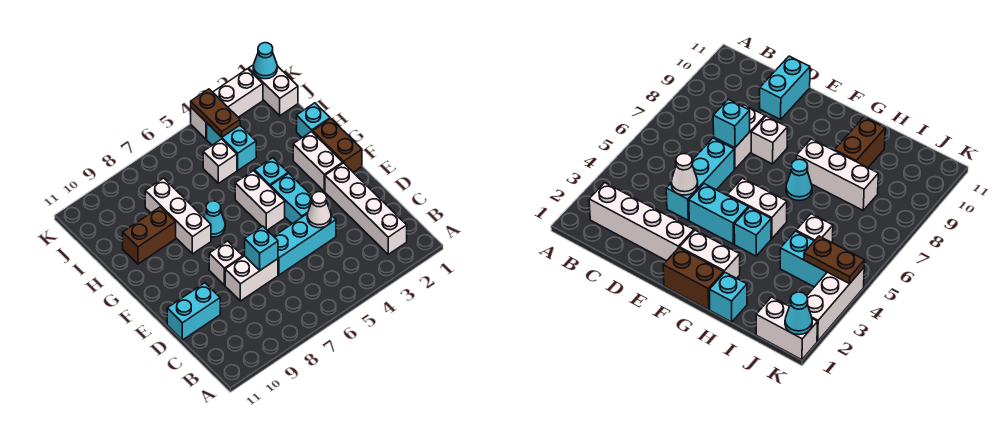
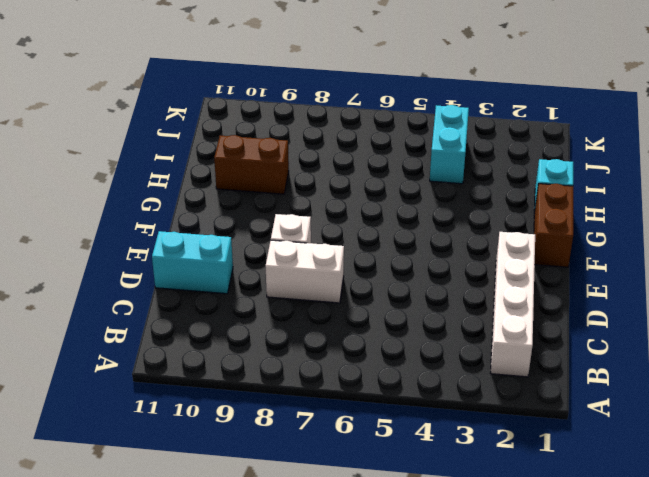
none -> cyan brick D4:D6 level 1
none -> cyan brick E4:F4 level 1
none -> white brick F2:G2 level 1

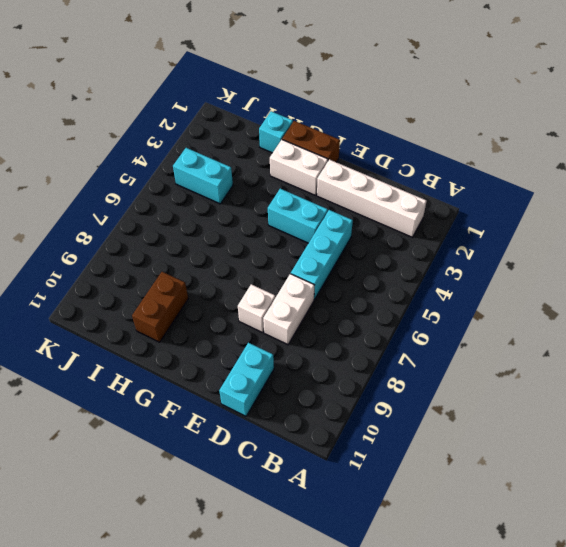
none -> white brick F5:G5 level 1
none -> cyan brick G4 level 1
none -> cyan cone G7 level 1

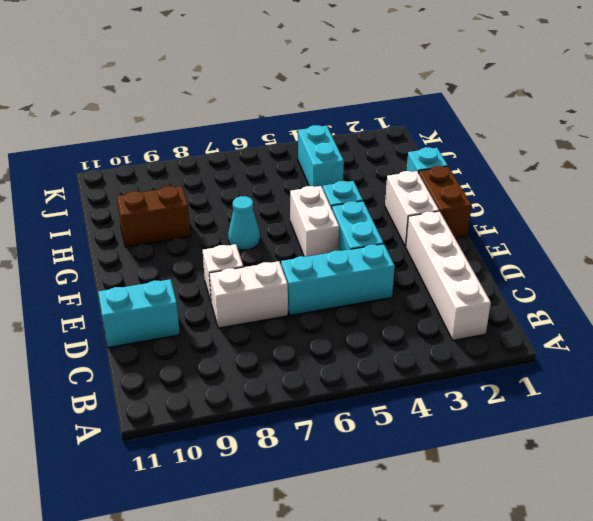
none -> white brick G8:I8 level 1
none -> white brick I5 level 1
none -> white brick J1:K1 level 1

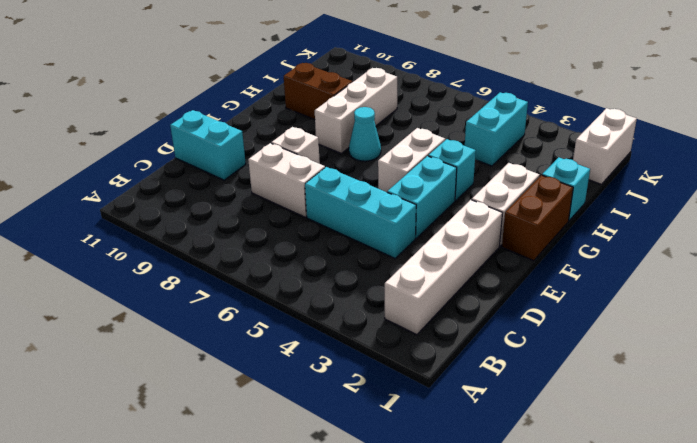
none -> white brick I5 level 1
none -> white brick K2:K4 level 1
none -> white cone D4 level 2

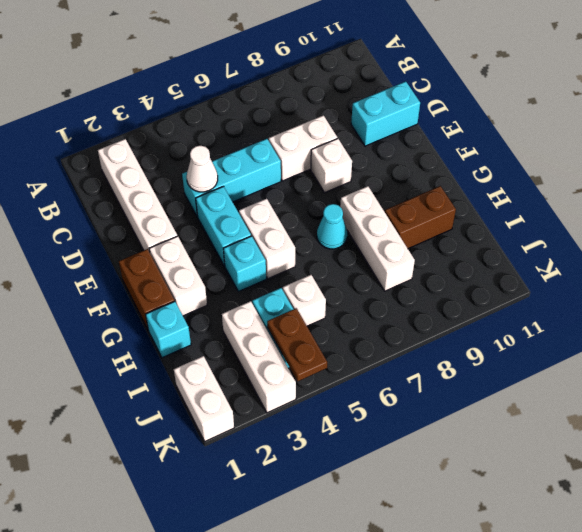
white brick I3:K3 level 1 -> white brick K2:K4 level 1
none -> cyan brick D7 level 2
none -> cyan cone K1 level 2

